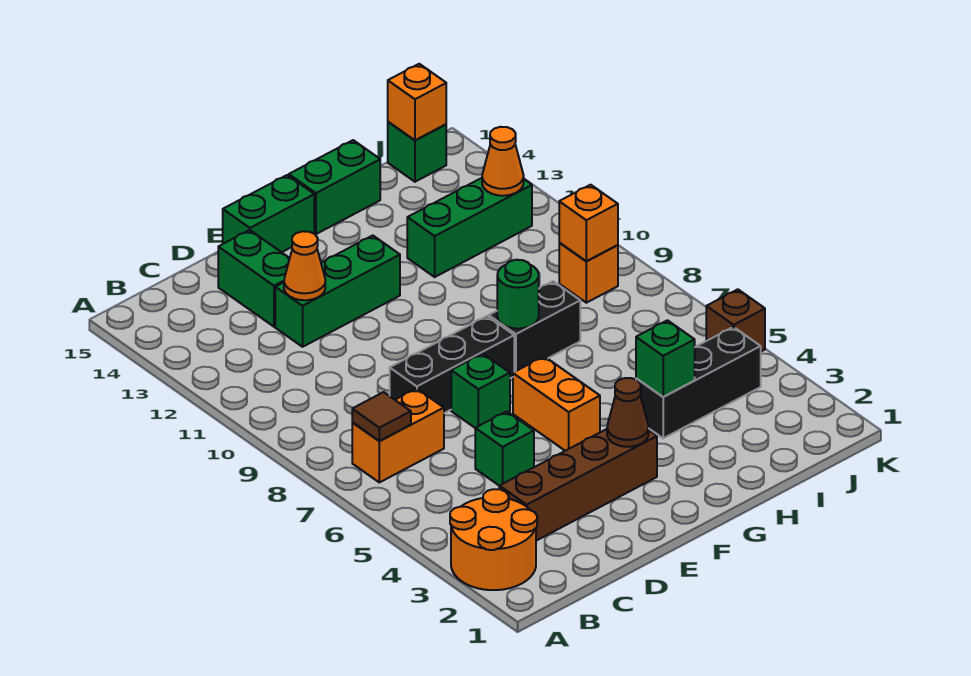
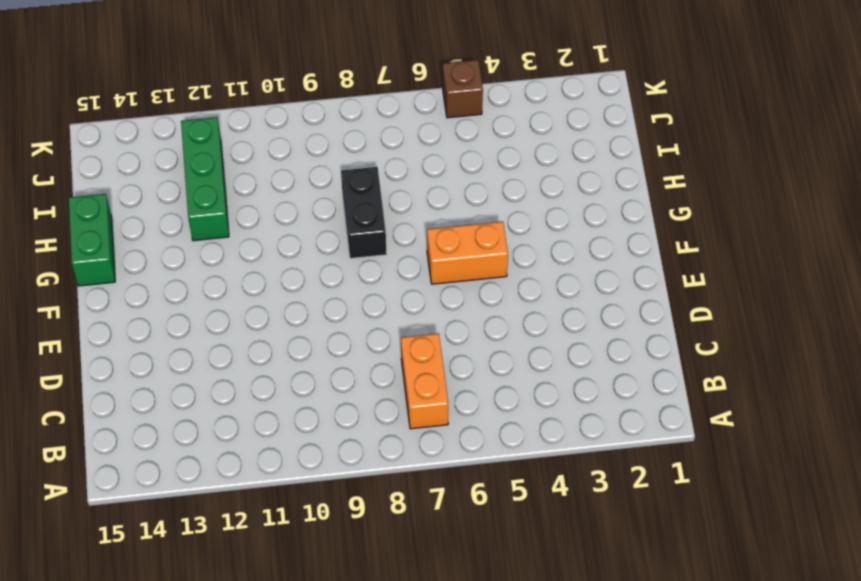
none -> orange round brick A2:B3 level 1
none -> brown brick C3:F3 level 1
none -> green brick D5 level 1

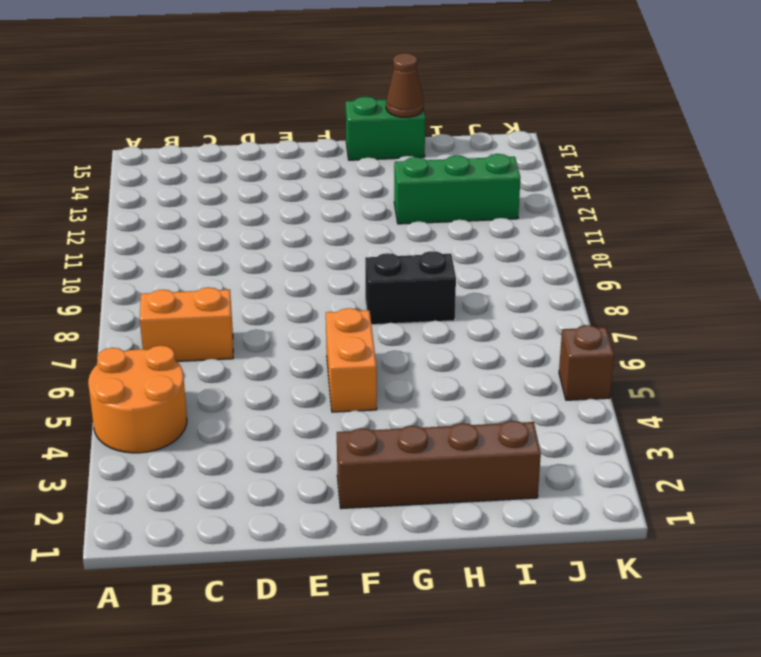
orange round brick A4:B5 level 1 -> orange round brick A2:B3 level 1
brown brick F2:I2 level 1 -> brown brick C3:F3 level 1
brown cone H15 level 2 -> brown cone F3 level 2
none -> green brick D5 level 1
none -> black brick D8:F8 level 1
none -> green brick D12:F12 level 1

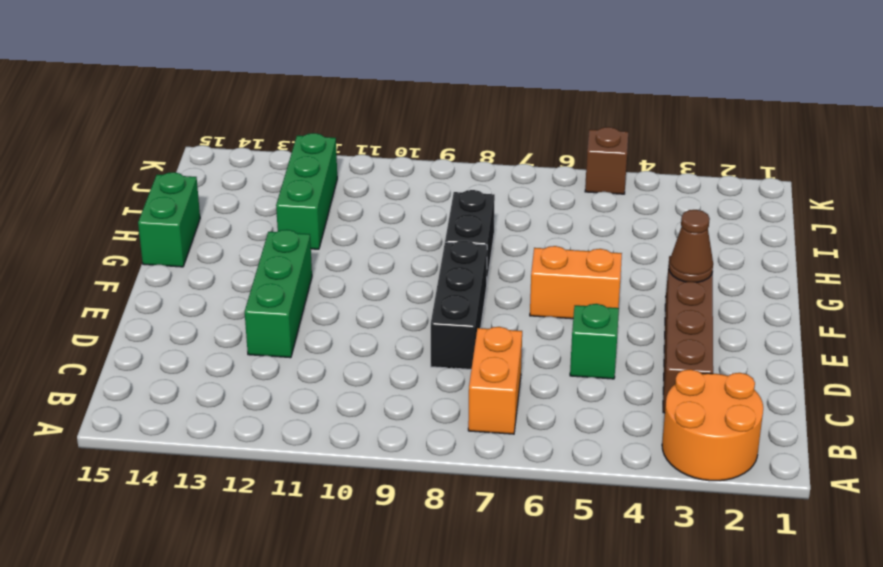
none -> green brick D13:D14 level 1
none -> green brick E7 level 1
none -> green brick E15:F15 level 1

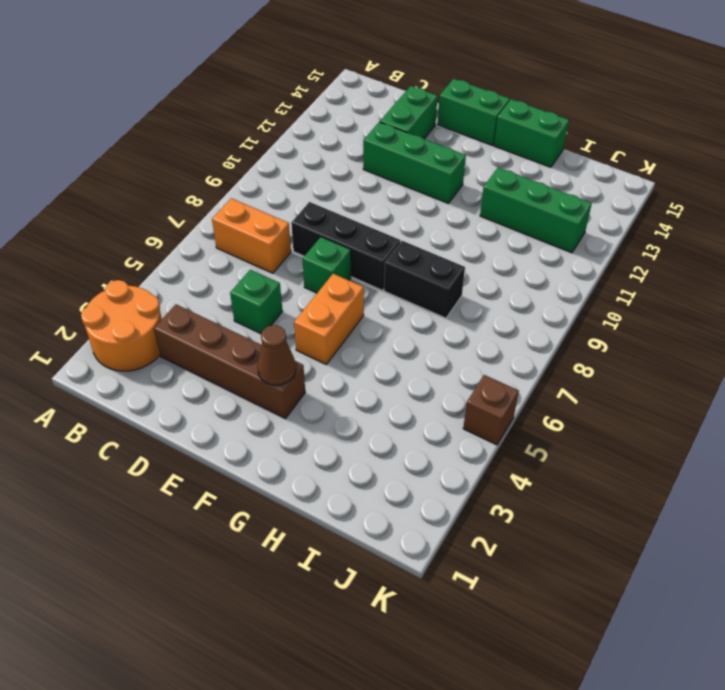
none -> black brick H4:J4 level 1
none -> orange brick J9 level 1
none -> green brick J15 level 1

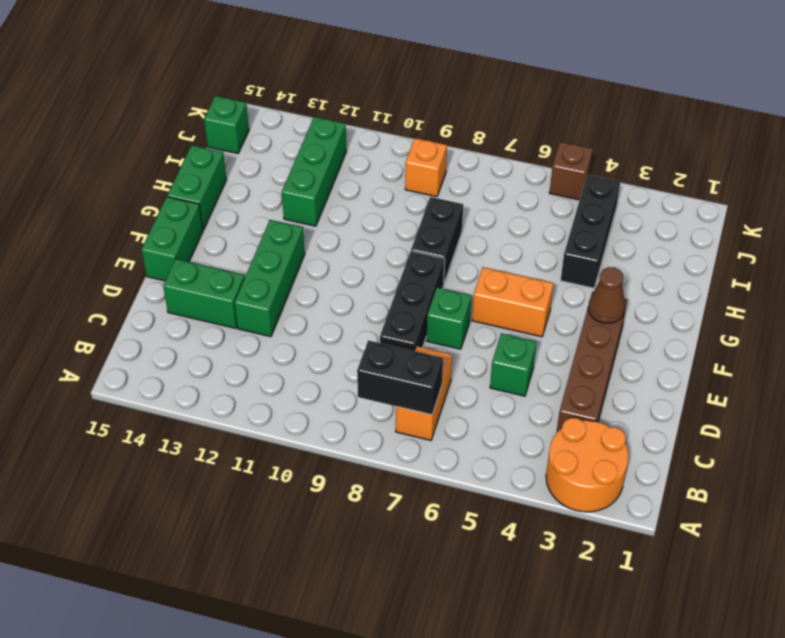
black brick B7:B8 level 2 -> brown tile B7 level 2
none -> orange cone D12 level 2
none -> green round brick G8 level 2
none -> green brick H4 level 2

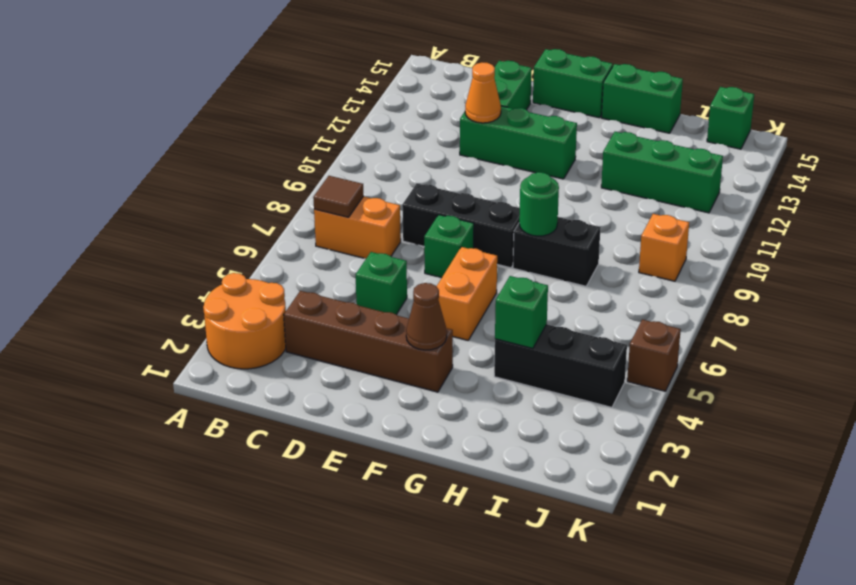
none -> orange brick J9 level 2
none -> orange cone J12 level 2
none -> orange brick J15 level 2

